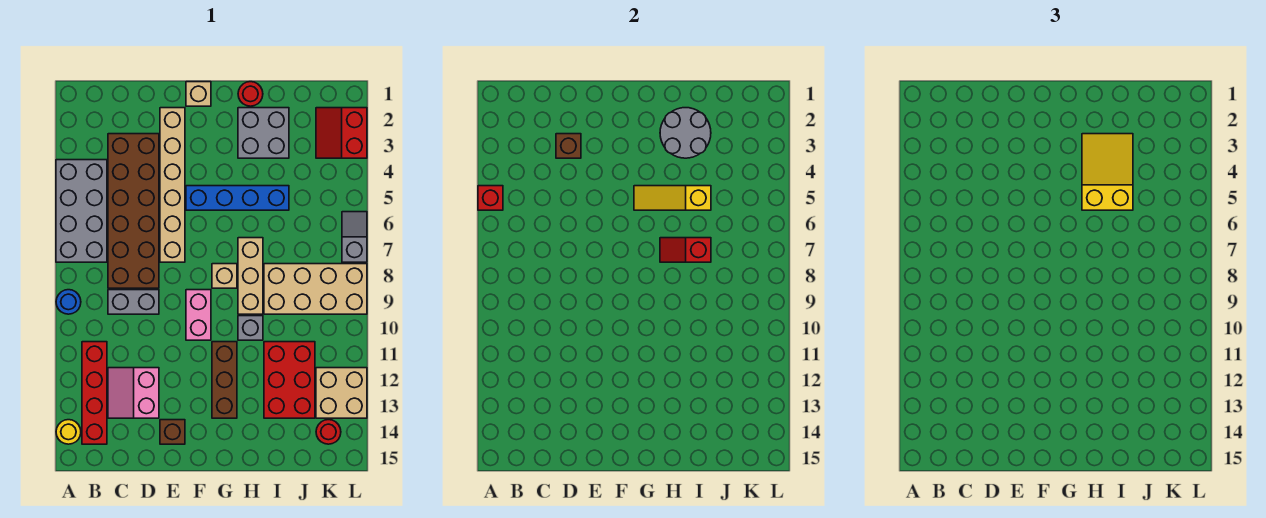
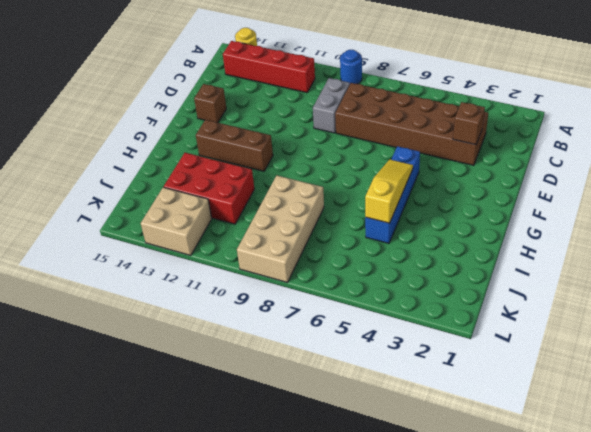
none -> grey brick A4:B7 level 1
none -> pink slope C12:D13 level 1 top D
none -> tan brick E2:E7 level 1
none -> tan brick F1 level 1

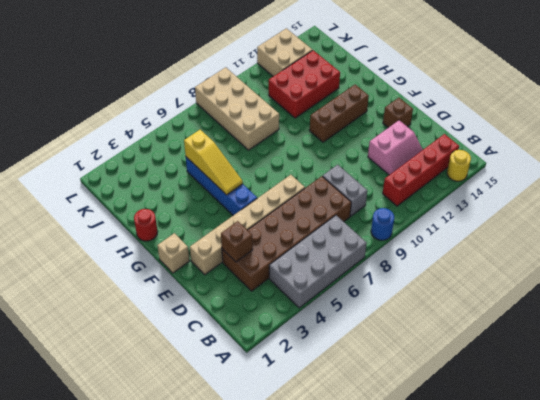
none -> pink brick F9:F10 level 1
none -> tan brick G8 level 1
none -> grey brick H2:I3 level 1
none -> tan brick H7:H9 level 1

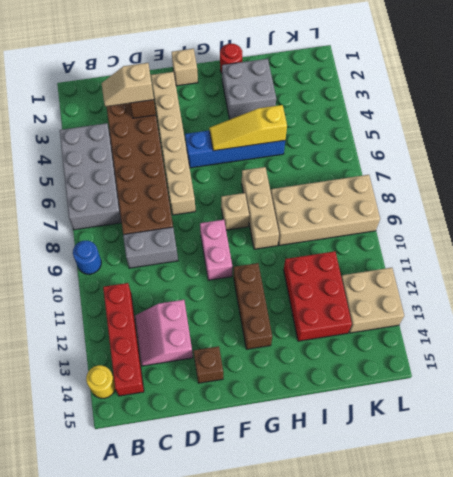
tan slope C3:D3 level 3 top D -> none
none -> grey brick H10 level 1
none -> red slope K2:L3 level 1 top L
none -> red round brick K14 level 1
none -> grey slope L6:L7 level 1 top 7

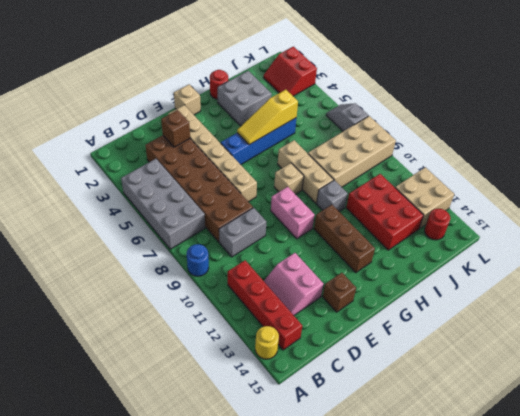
none -> red brick A5 level 2
none -> grey round brick H2:I3 level 2
none -> red slope H7:I7 level 2 top I
none -> yellow slope H3:I5 level 3 top 5

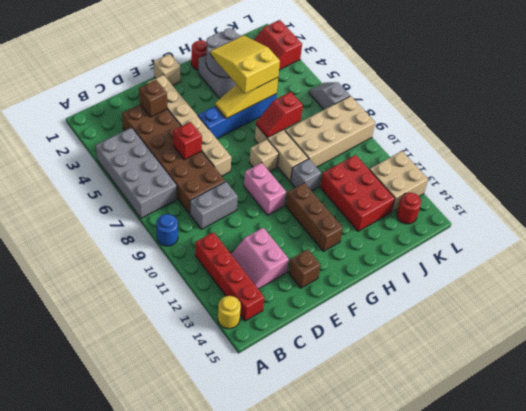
red brick D6 level 2 -> red brick A5 level 2

